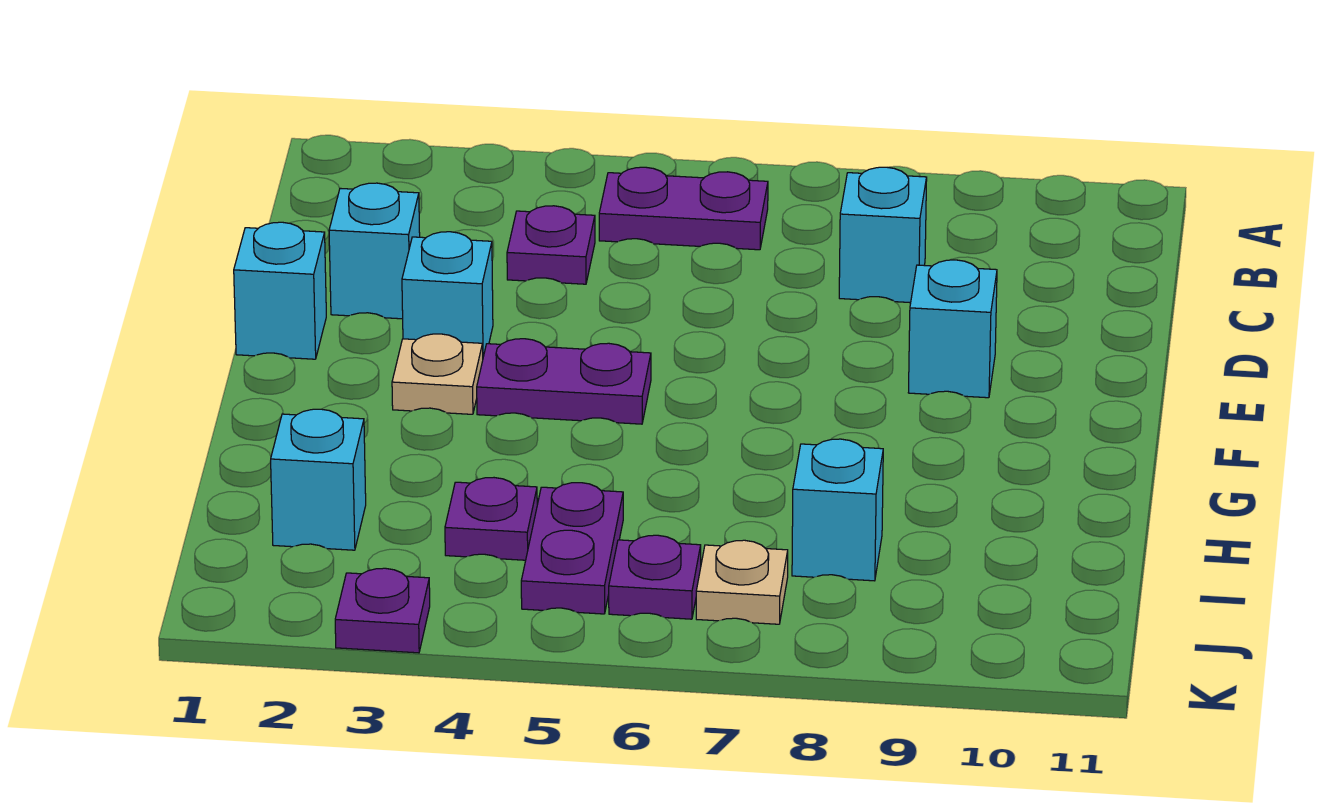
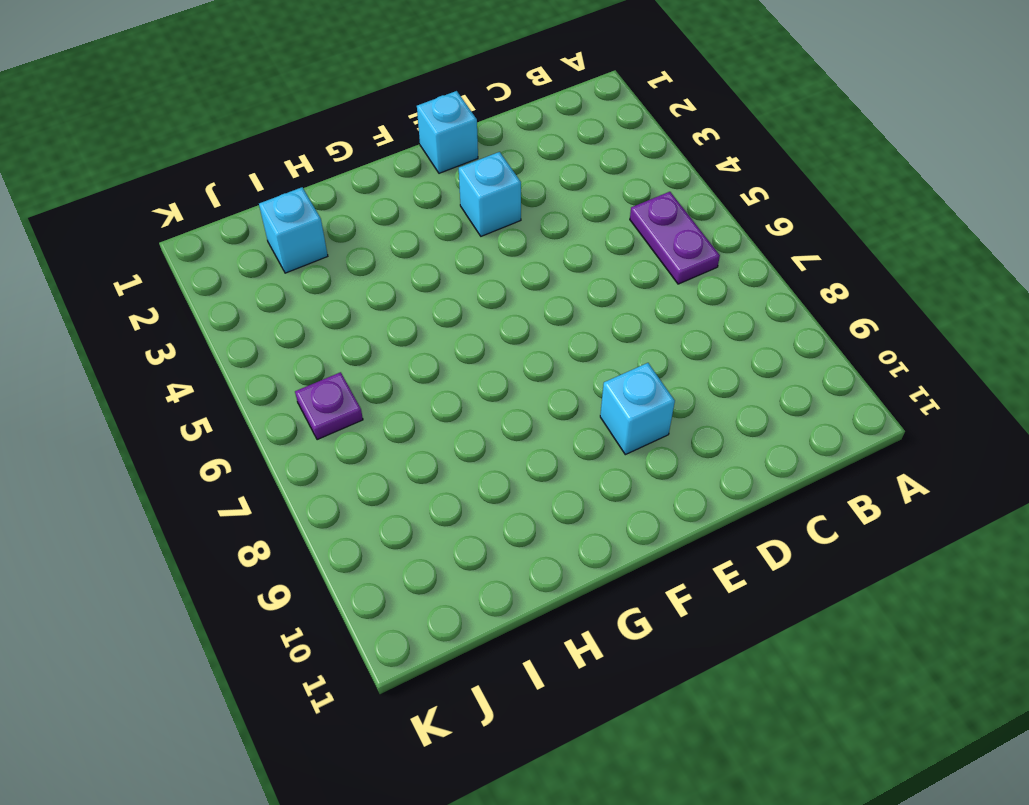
none -> purple plate C4 level 1
none -> cyan brick C8 level 1
none -> cyan brick D2 level 1

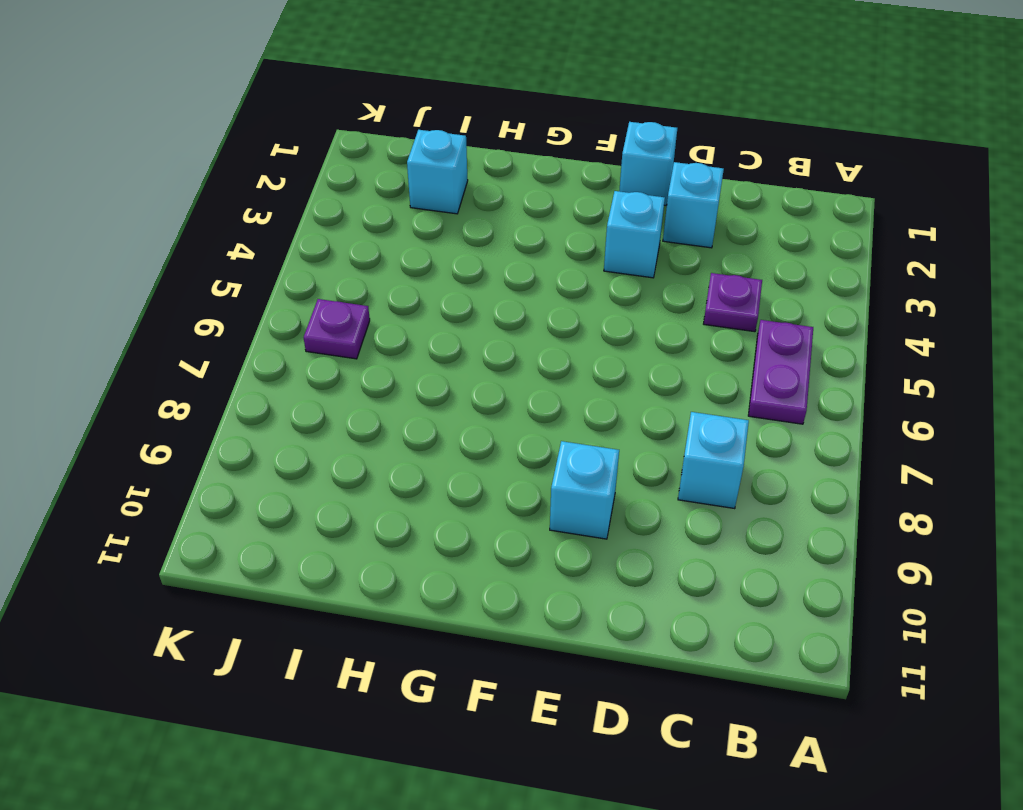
none -> tan plate F3 level 1
none -> purple plate F4:F5 level 1
none -> purple plate I4 level 1

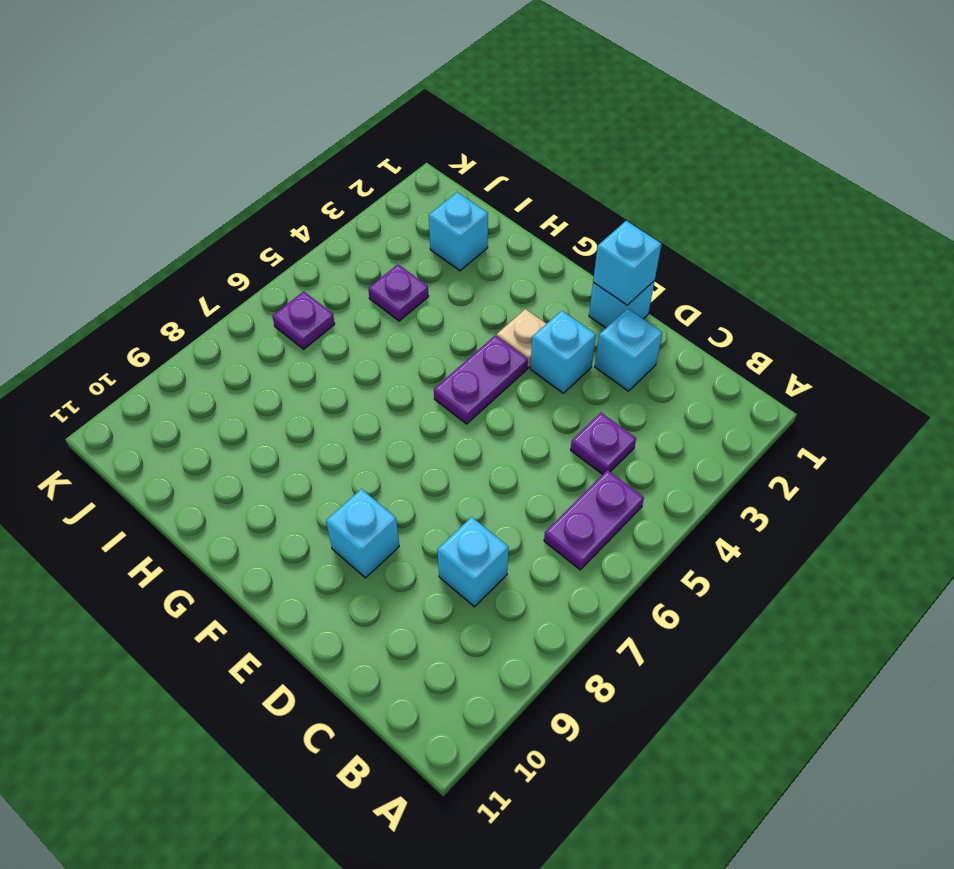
cyan brick E1 level 2 -> cyan brick I8 level 1
none -> purple plate I5:J5 level 1
none -> tan plate J7 level 1
none -> purple plate K3 level 1

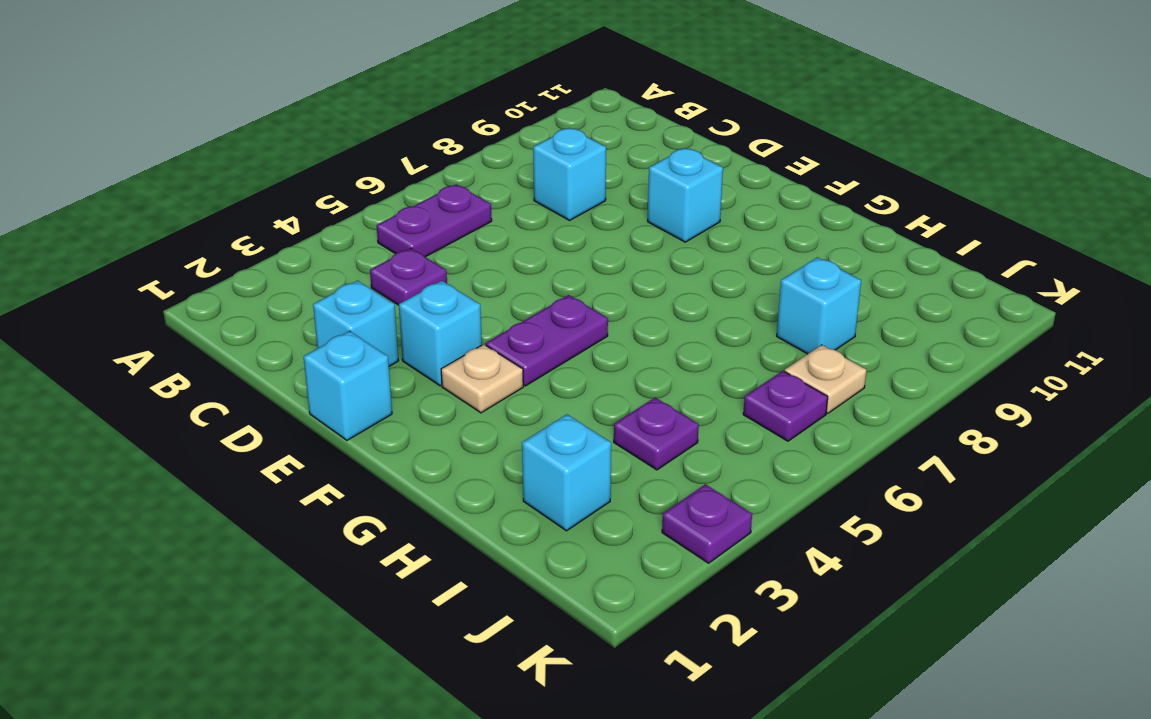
none -> purple plate I5:J5 level 1

